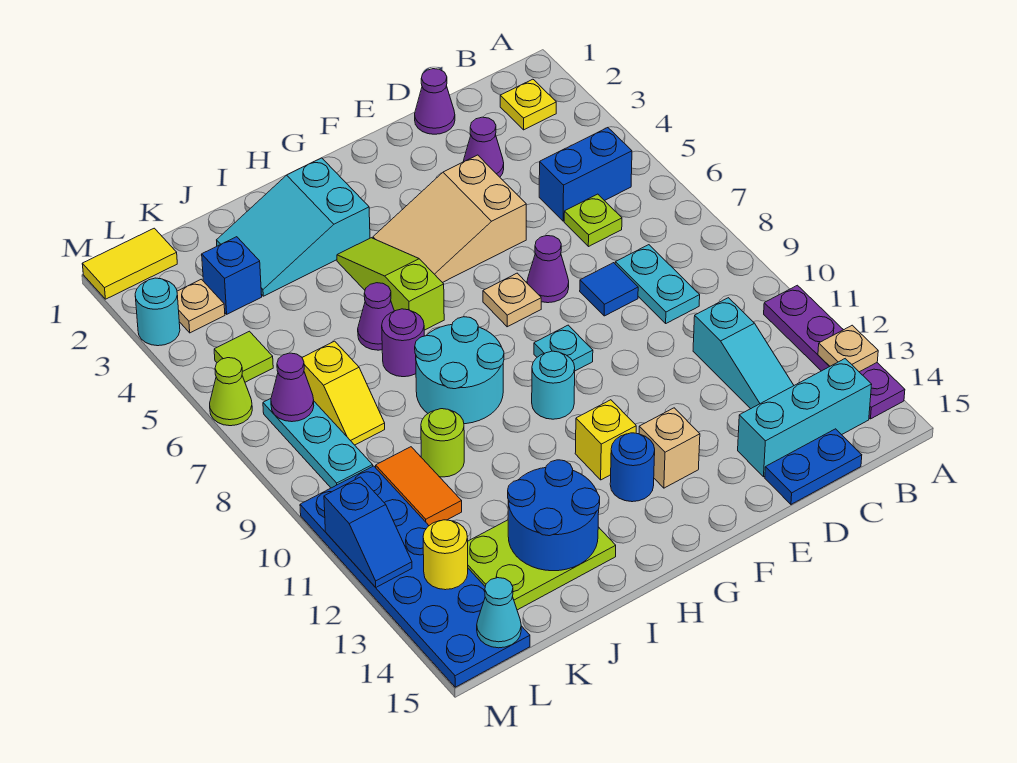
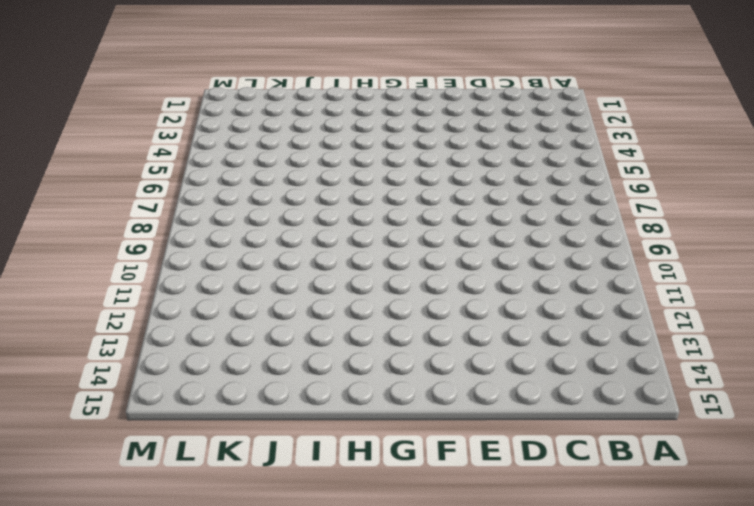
none -> purple plate A11:A14 level 1
none -> yellow plate B2 level 1
none -> blue brick B5:C5 level 1
none -> cyan brick B14:D14 level 1

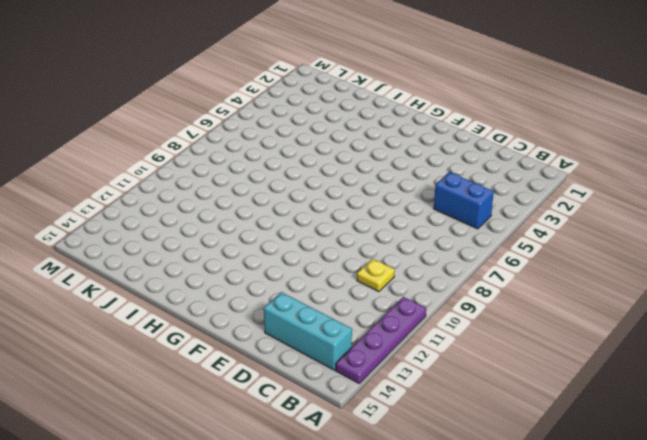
yellow plate C10 level 1 -> yellow plate B2 level 1
none -> lime plate C6 level 1
none -> cyan plate C8:C9 level 1
none -> cyan slope C11:C13 level 1 top 11
none -> blue plate C15:D15 level 1

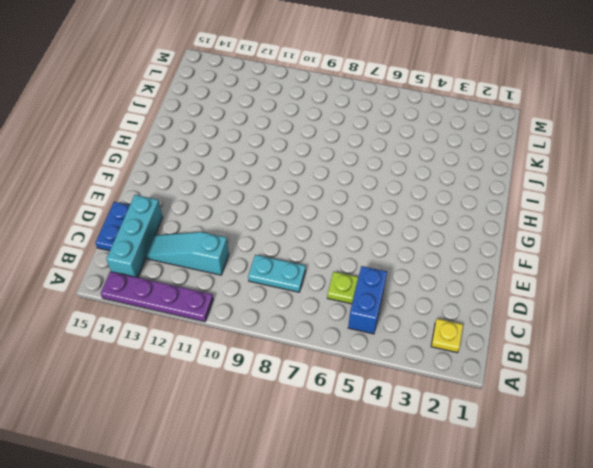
none -> purple cone D1 level 1
none -> purple cone D3 level 1
none -> blue tile D8 level 1
none -> tan slope E4:G5 level 1 top E

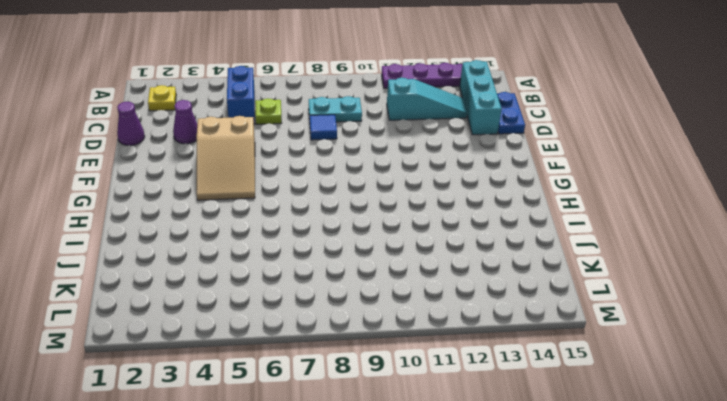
none -> purple cone E7 level 1
none -> tan plate F7 level 1
none -> cyan plate F9 level 1
none -> tan brick F13 level 1

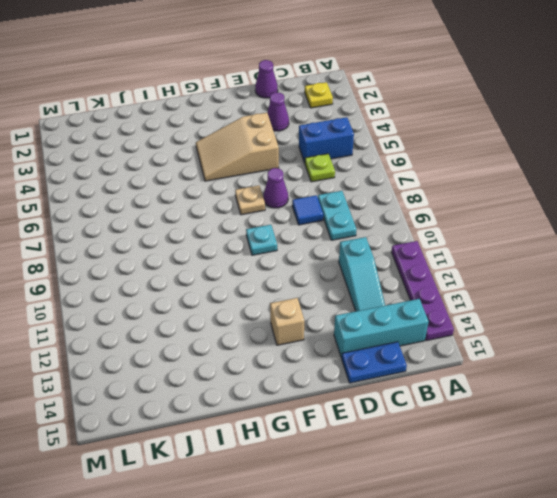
none -> cyan round brick G10 level 1
none -> yellow brick G12 level 1
none -> blue round brick G13 level 1
none -> cyan slope H2:J3 level 1 top H

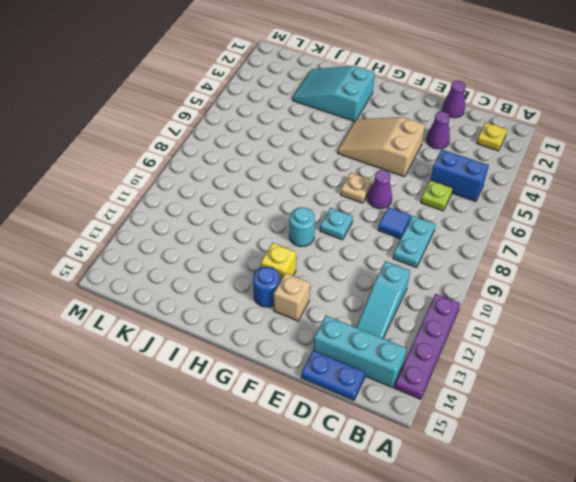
none -> lime slope H4:H6 level 1 top 6
none -> cyan round brick H8:I9 level 1
none -> purple cone I6 level 1
none -> purple round brick I7 level 1

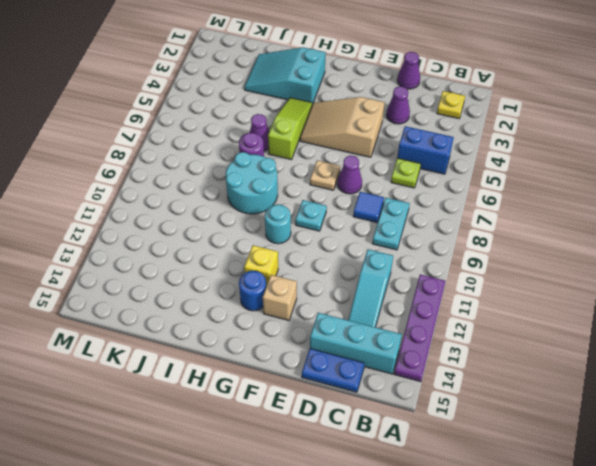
none -> lime plate I13:K14 level 1
none -> lime round brick J10 level 1
none -> blue brick K3 level 1
none -> yellow slope K7:K8 level 1 top 7

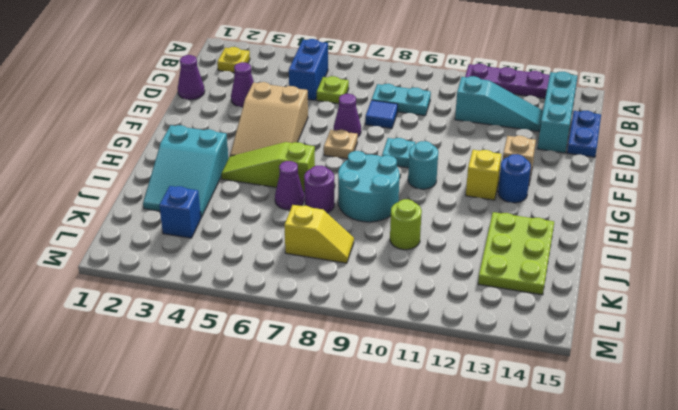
none -> orange tile K10:K11 level 1
none -> yellow tile L1:M1 level 1
none -> tan plate L3 level 1
none -> lime tile L5 level 1

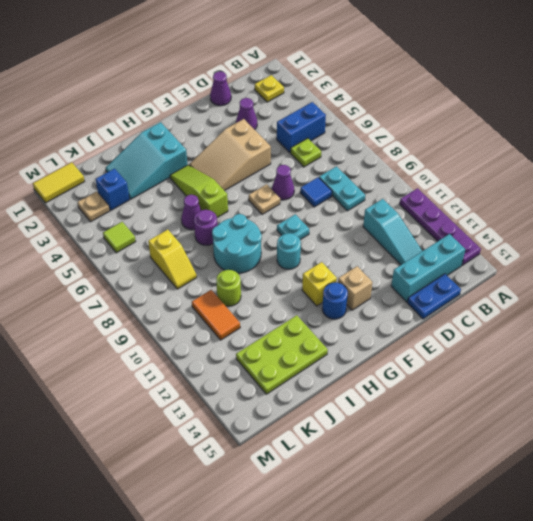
none -> cyan plate L7:L9 level 1
none -> blue plate L10:M15 level 1
none -> cyan round brick M3 level 1
none -> lime cone M6 level 1

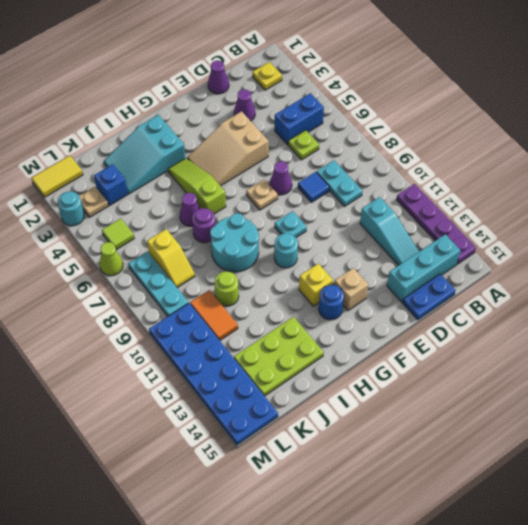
none -> tan plate A13 level 2
none -> blue round brick I13:J14 level 2
none -> purple cone L7 level 2
none -> yellow round brick L13 level 2

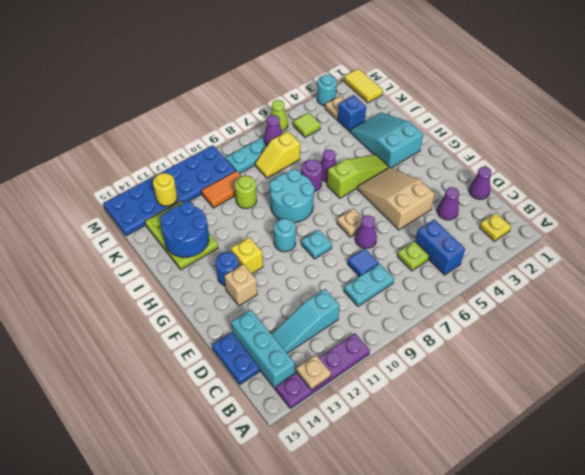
none -> cyan cone L15 level 2
none -> blue slope M11:M12 level 2 top 11

